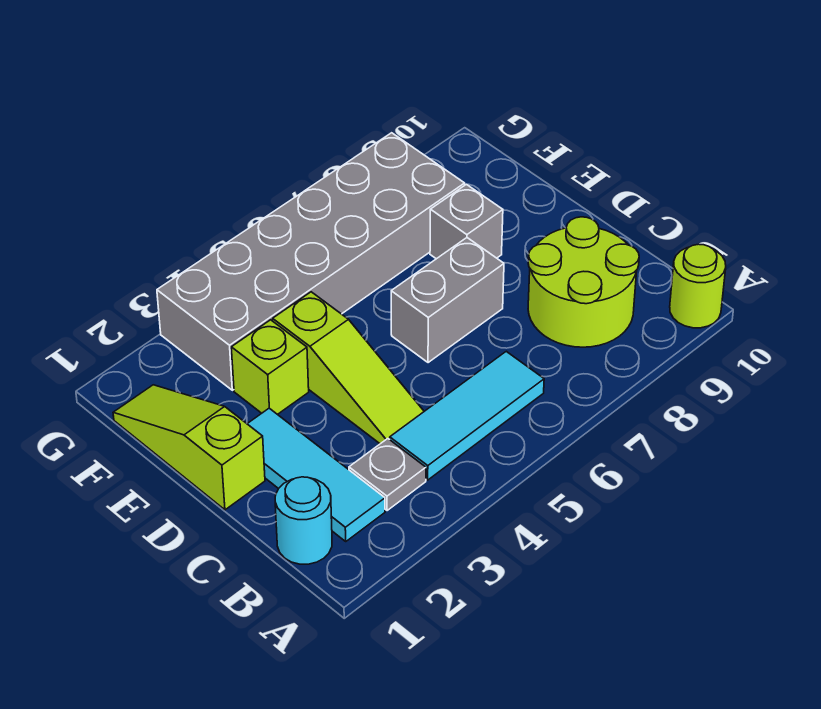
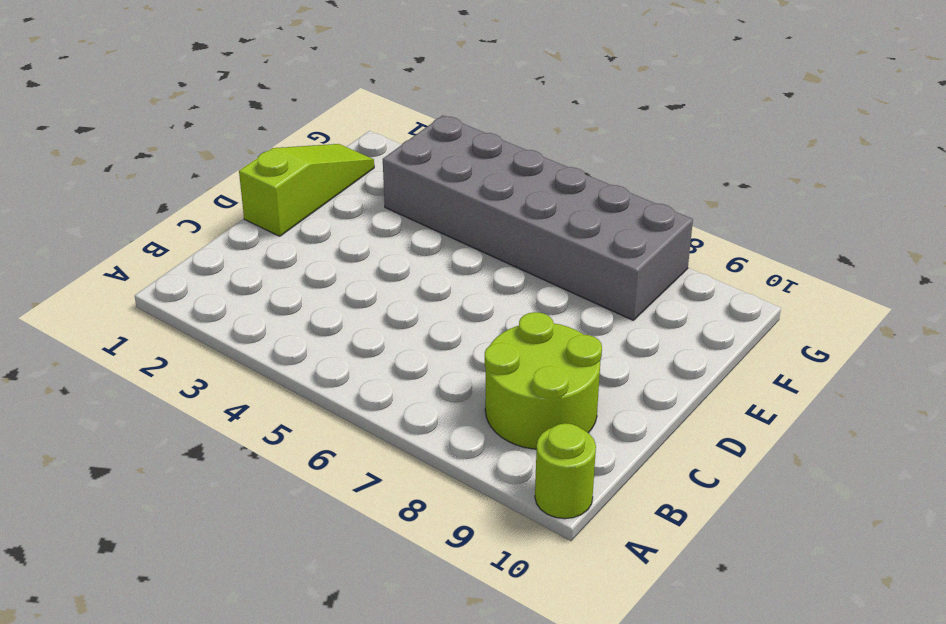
none -> cyan round brick B1 level 1
none -> cyan tile B2:D2 level 1
none -> grey plate B3 level 1

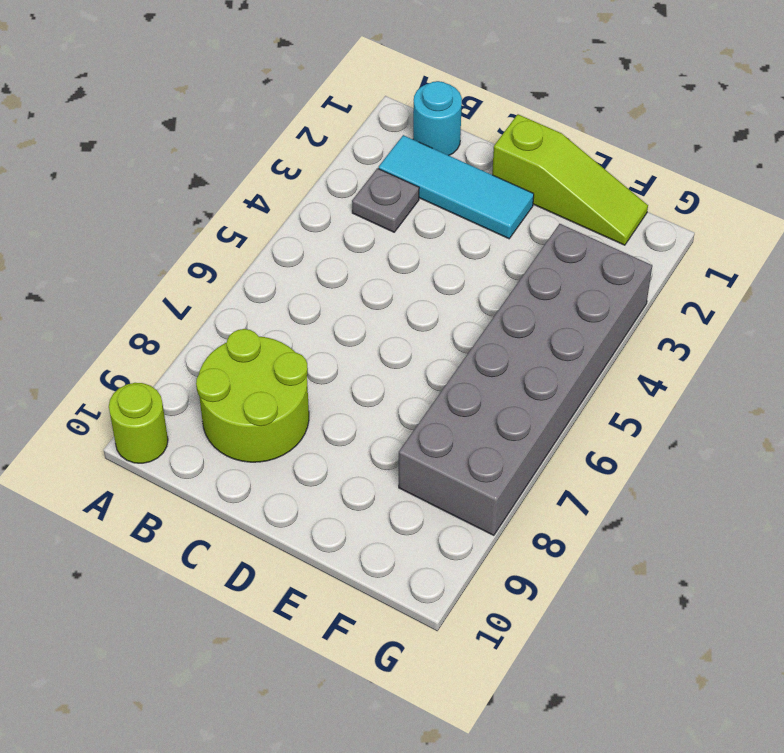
none -> cyan tile B4:B6 level 1
none -> lime slope C4:E4 level 1 top E
none -> grey brick D6:D7 level 1

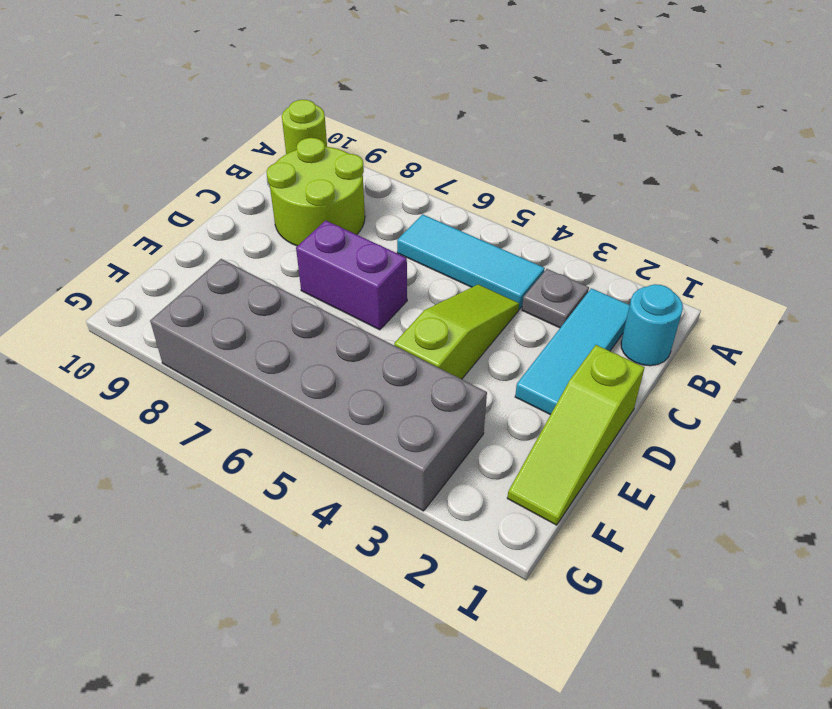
purple brick D6:D7 level 1 -> grey brick D6:D7 level 1
none -> lime brick E3 level 1
none -> grey brick E8 level 1

